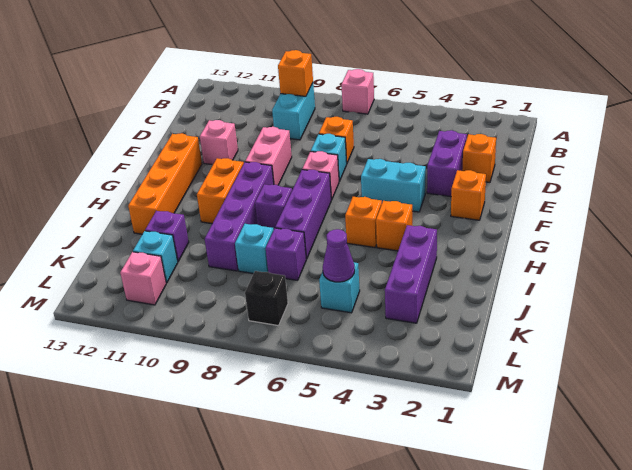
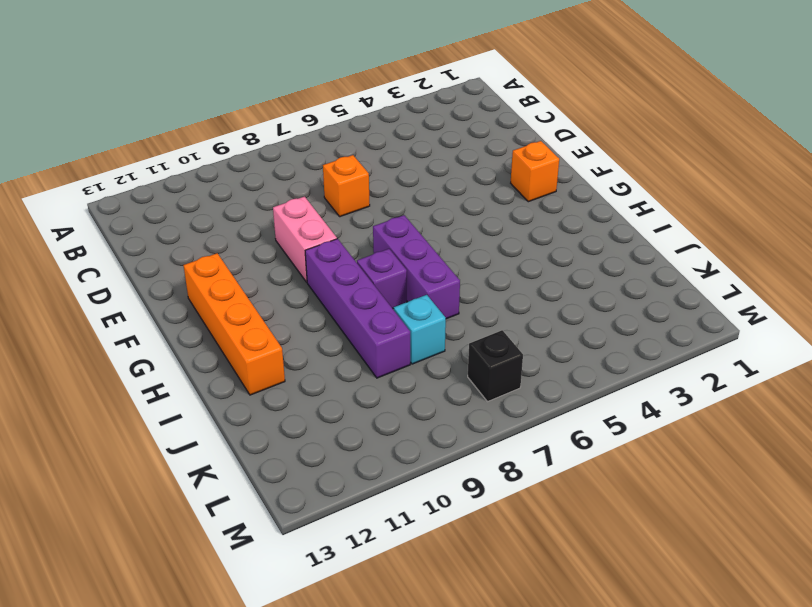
none -> pink brick A7 level 1
none -> cyan brick B9:C9 level 1
none -> orange brick D2 level 1

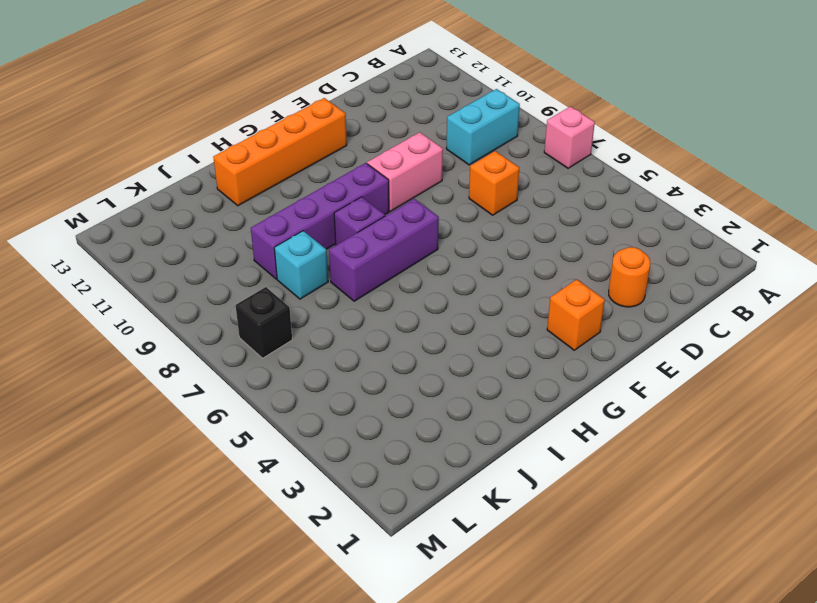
orange round brick D2 level 1 -> orange brick D2 level 1
none -> purple brick D3:E3 level 1
none -> cyan brick E7 level 1
none -> pink brick E11 level 1

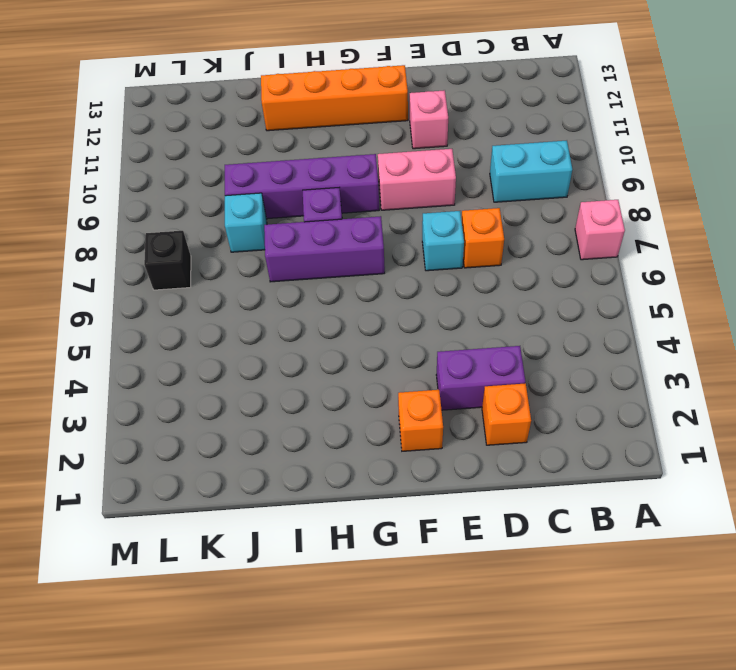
none -> cyan brick F4:F5 level 1
none -> pink brick F7 level 1
none -> orange brick G10:H10 level 1

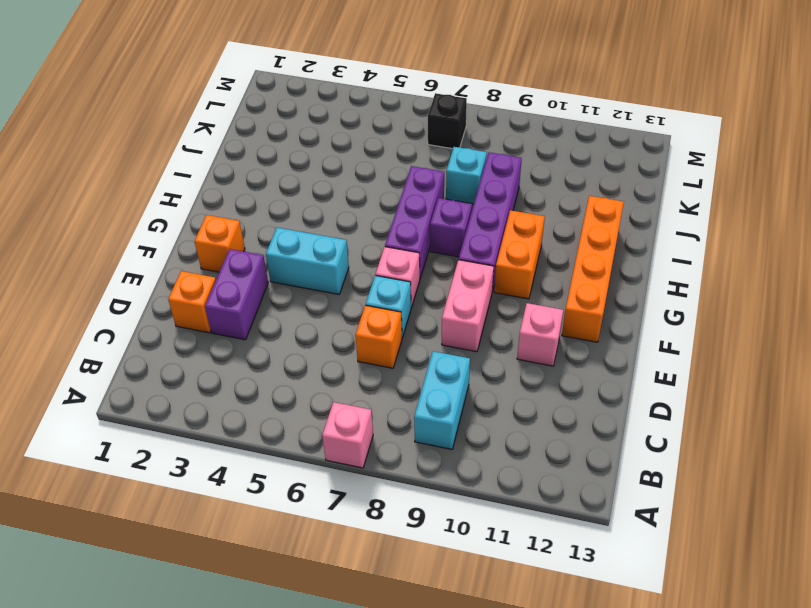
none -> orange brick H4 level 1
none -> orange brick H5 level 1
none -> purple brick I3:K3 level 1

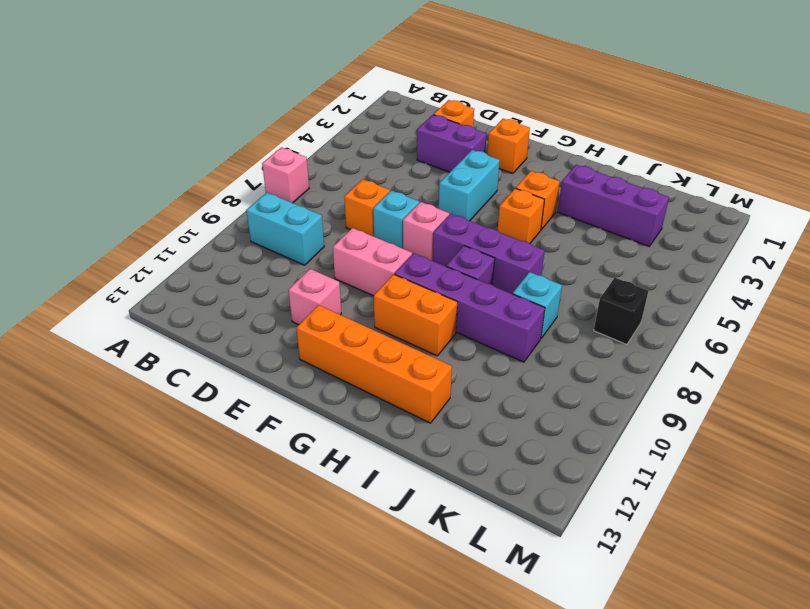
none -> purple brick J7 level 1
none -> purple brick J11 level 1
none -> cyan brick K5 level 1

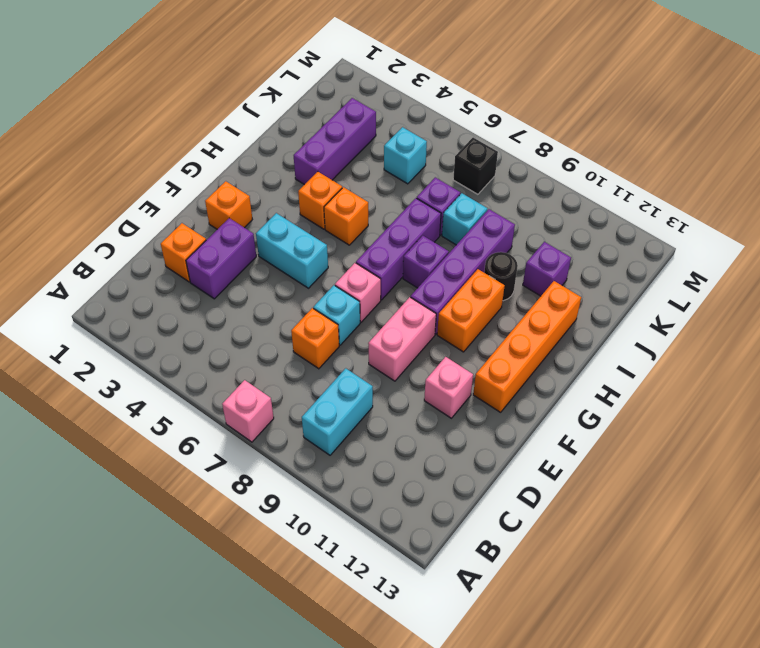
black round brick I10 level 1 -> none
none -> cyan brick K11 level 1
none -> pink brick L11 level 1
none -> orange brick B9 level 2

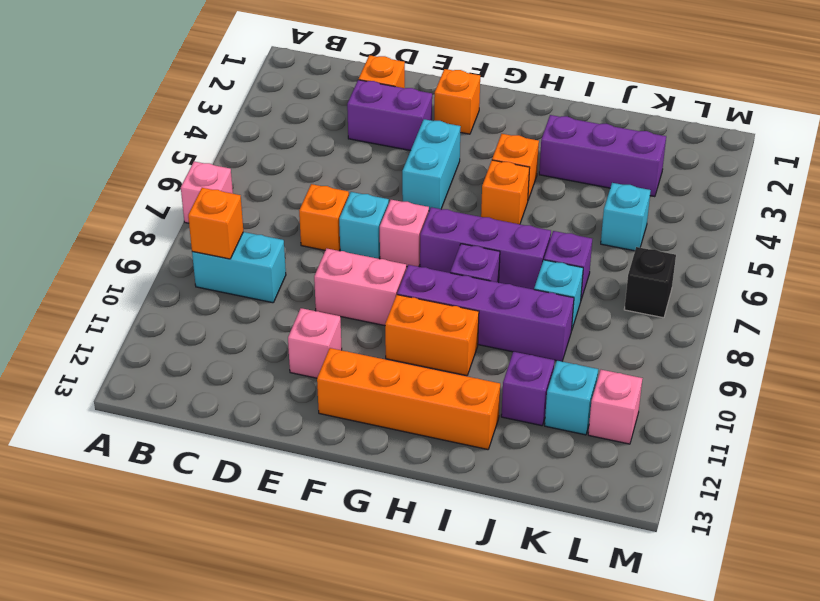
none -> purple cone K5 level 2

